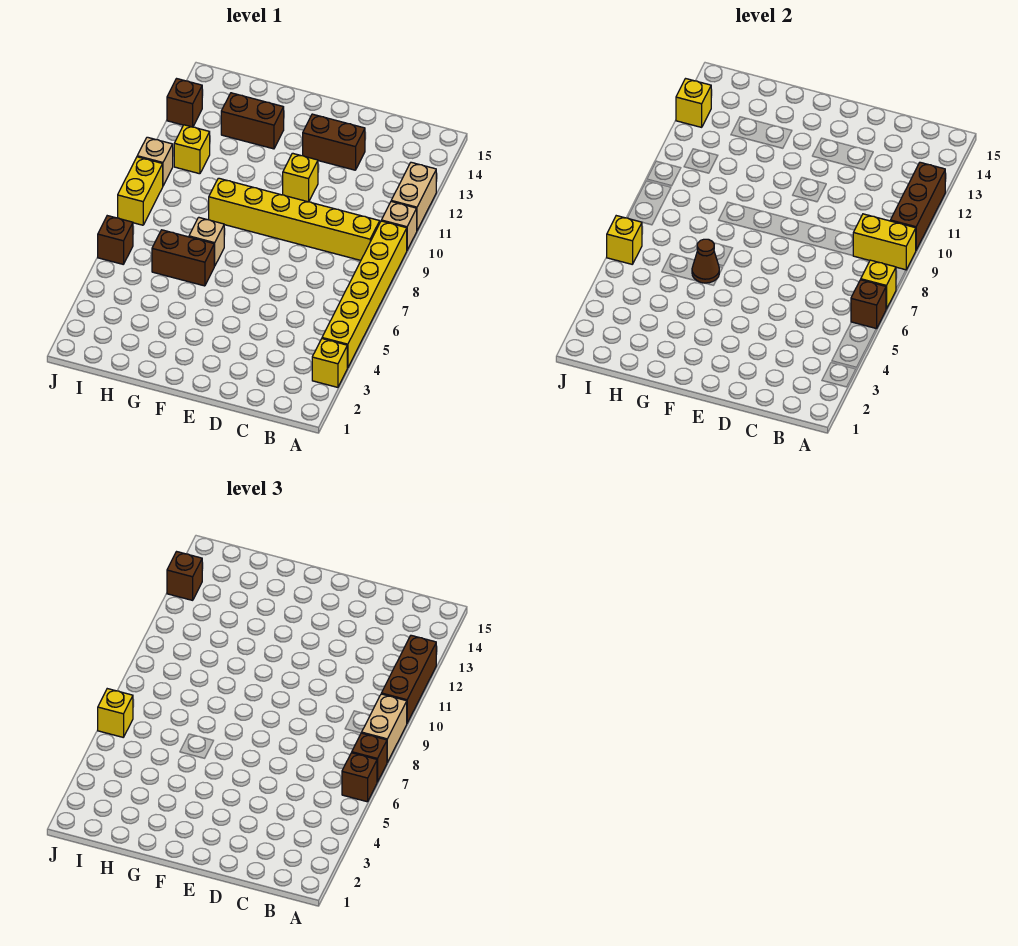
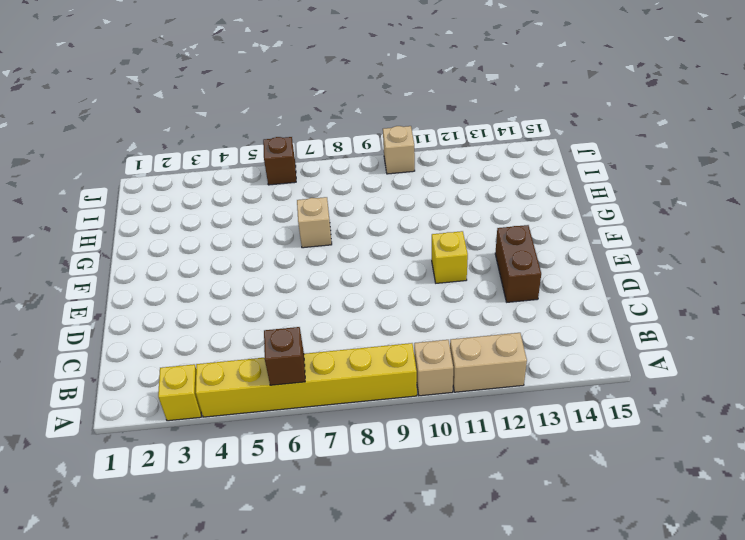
none -> yellow brick B9:G9 level 1
none -> brown brick G6:H6 level 1
none -> brown brick G13:H13 level 1

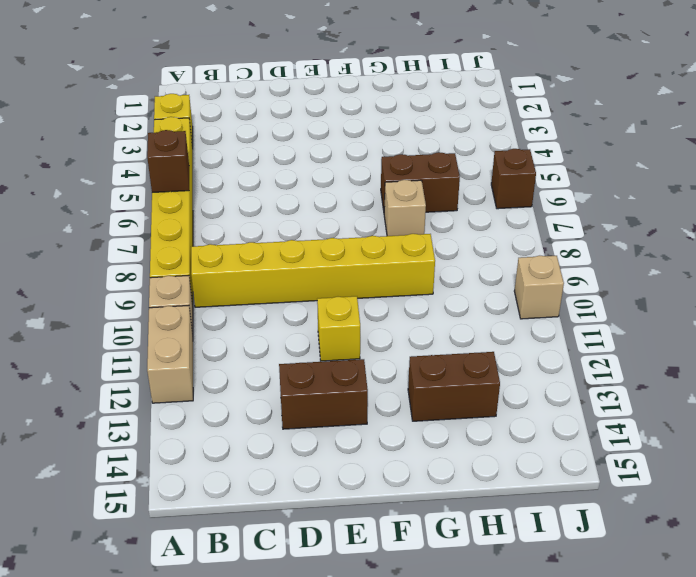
none -> yellow brick I11 level 1
none -> yellow brick J8:J9 level 1
none -> brown brick J13 level 1

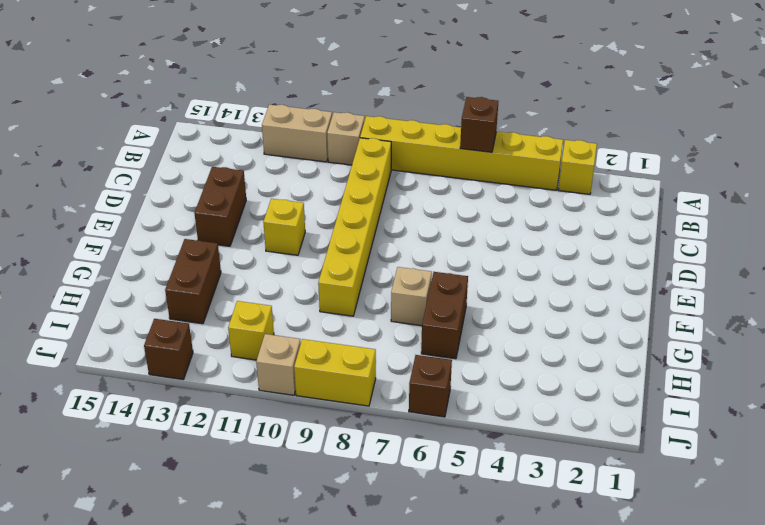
none -> yellow brick A7 level 2
none -> yellow brick A9:B9 level 2
none -> brown brick A10:A12 level 2

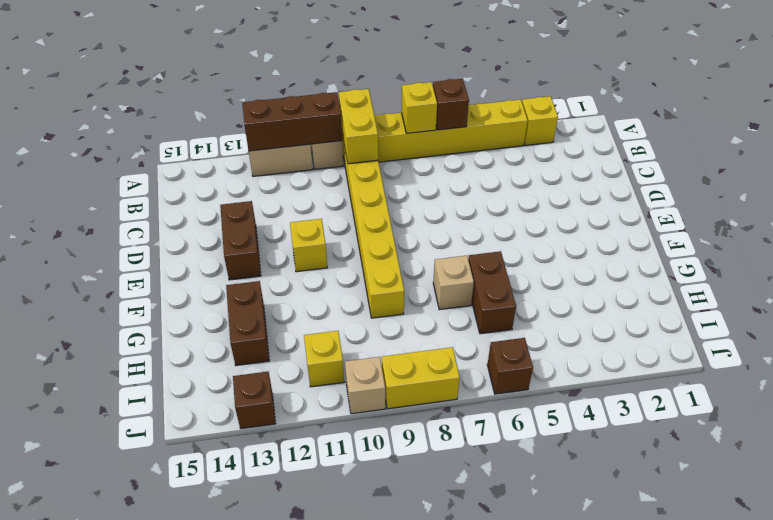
none -> brown cone G6 level 2
none -> yellow brick J6 level 2
none -> yellow brick J13 level 2

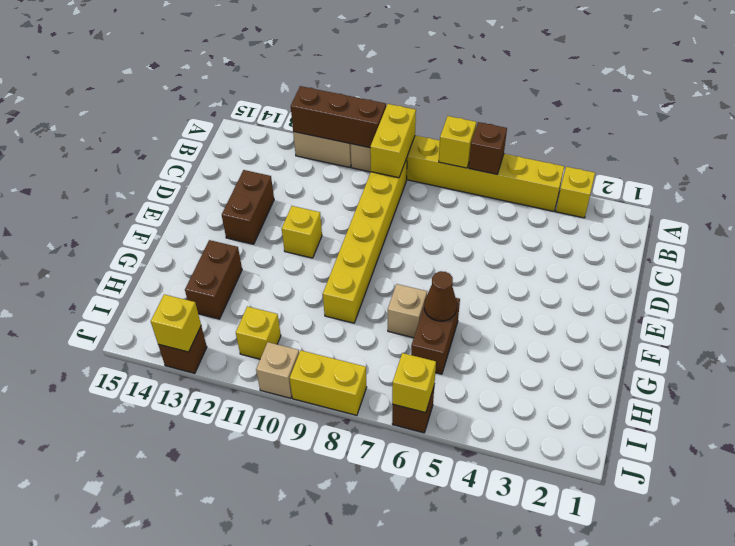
none -> brown brick A6 level 3
none -> brown brick A7 level 3
none -> tan brick A8:A9 level 3

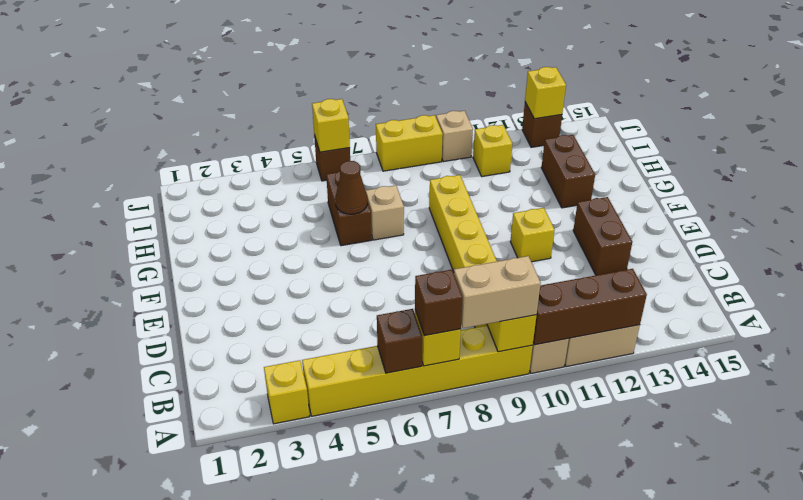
none -> brown brick A6 level 3
none -> brown brick A10:A12 level 3
none -> yellow brick J6 level 3

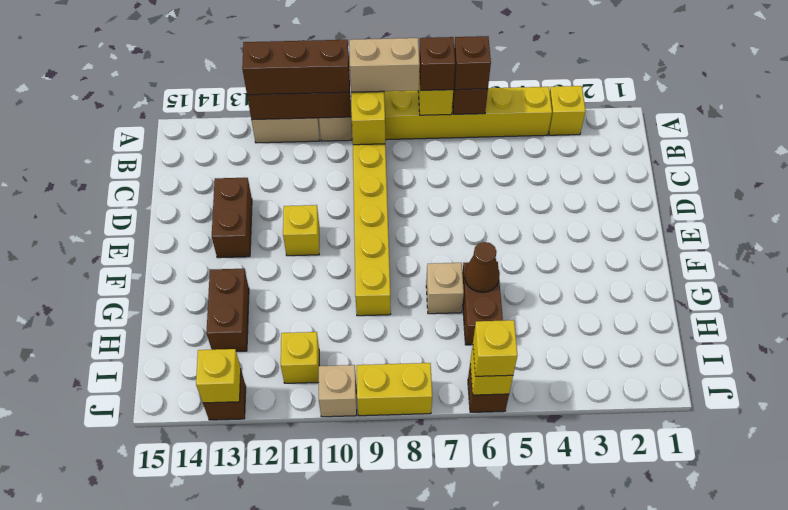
none -> brown brick J13 level 3

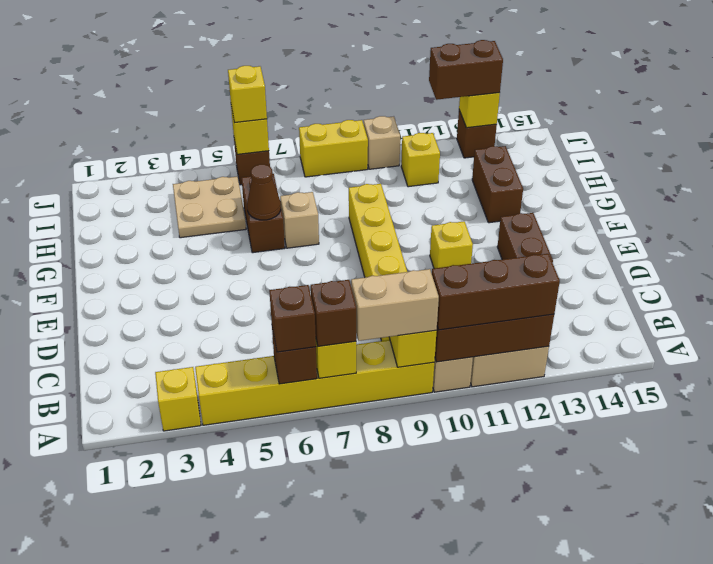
tan plate H4:I5 level 1 -> none
brown brick J12:J13 level 3 -> brown brick J13 level 3

